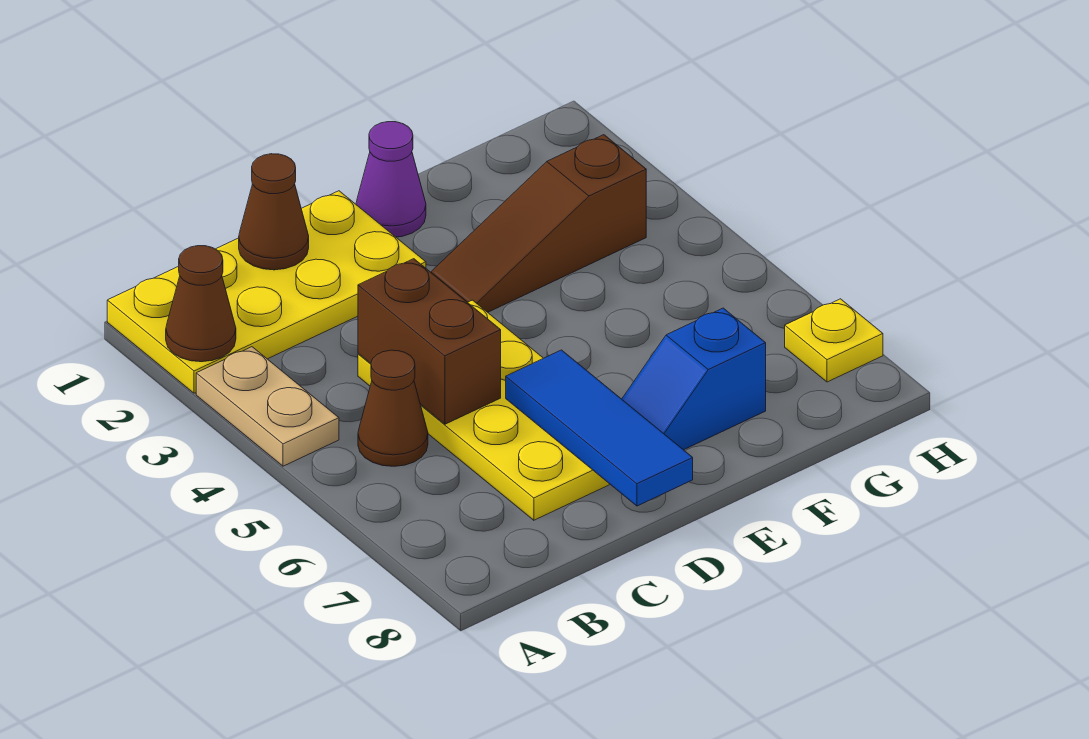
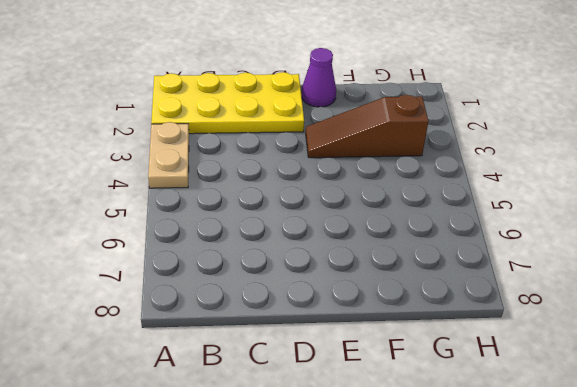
none -> brown cone B5 level 1
none -> yellow plate C4:D7 level 1
none -> blue slope E7:F7 level 1 top F

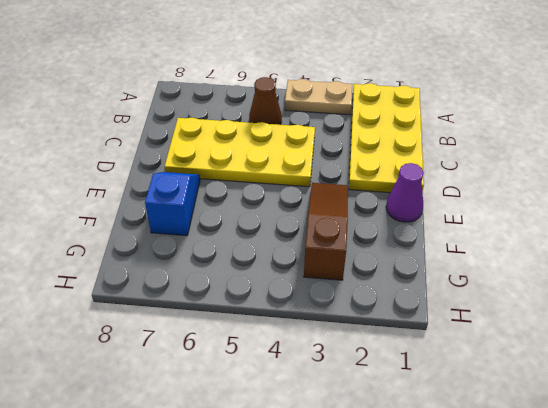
none -> yellow plate H7 level 1
none -> brown cone A2 level 2
none -> brown cone C1 level 2

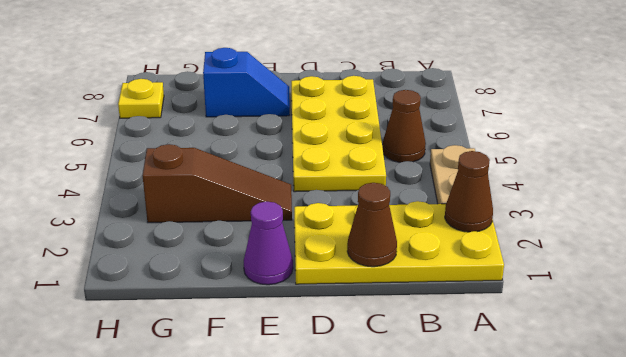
none -> brown brick C4:C5 level 2
none -> blue tile D6:D8 level 2

